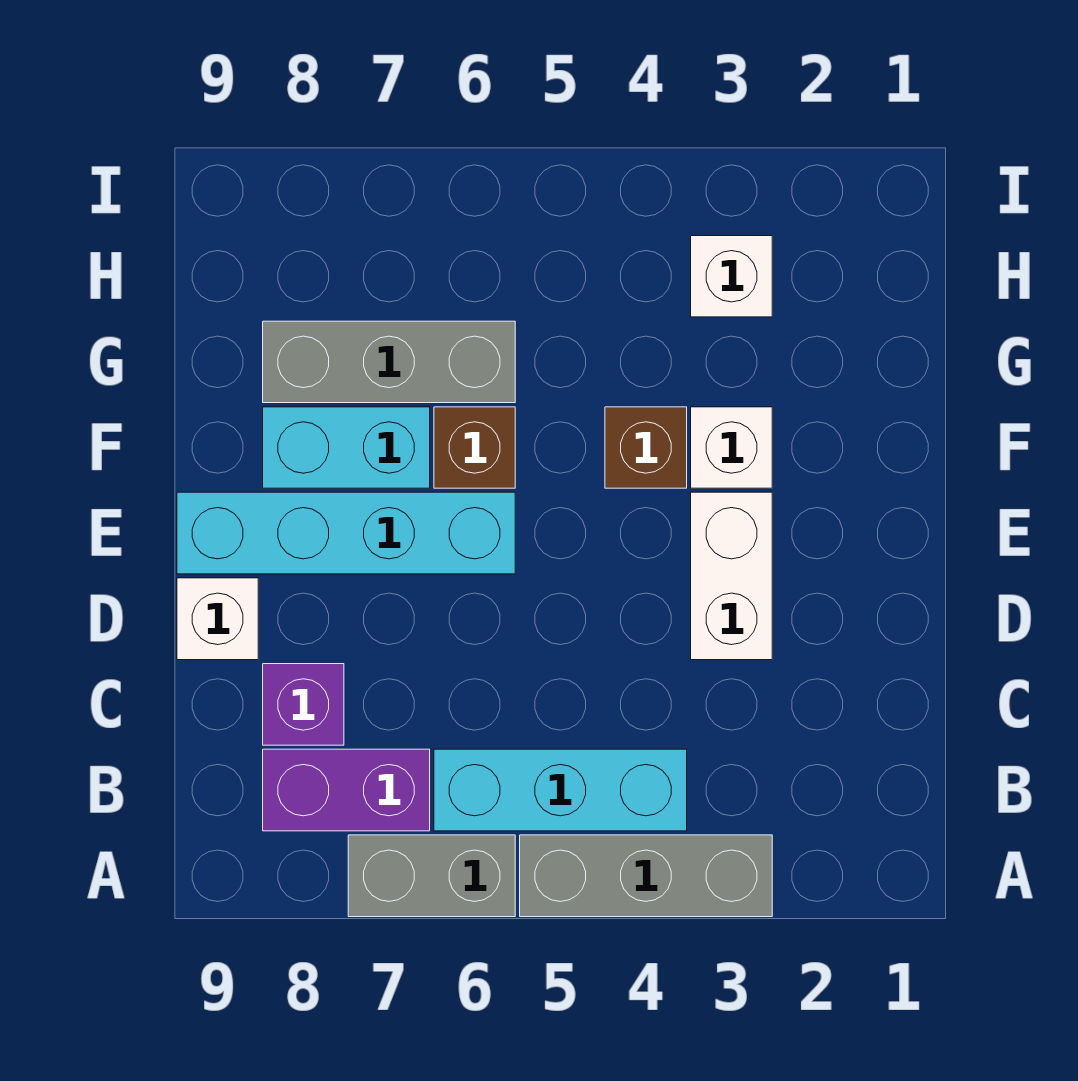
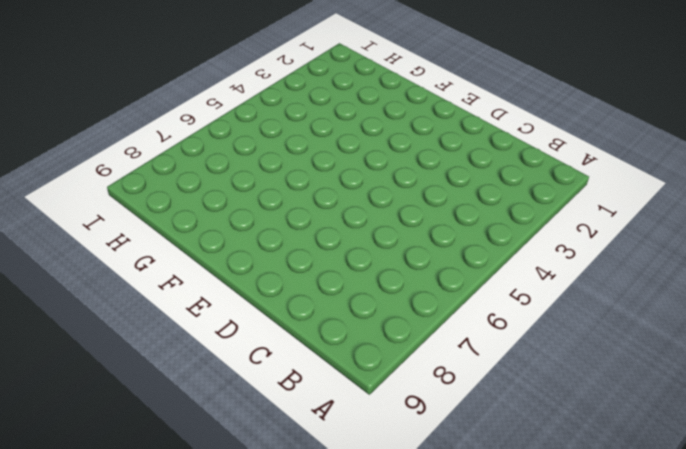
none -> grey brick A3:A5 level 1
none -> grey brick A6:A7 level 1
none -> cyan brick B4:B6 level 1

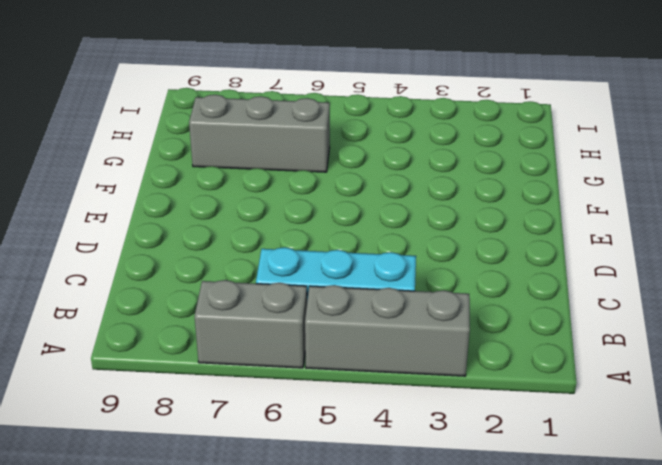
none -> purple brick B7:B8 level 1
none -> purple brick C8 level 1
none -> white brick D3:E3 level 1

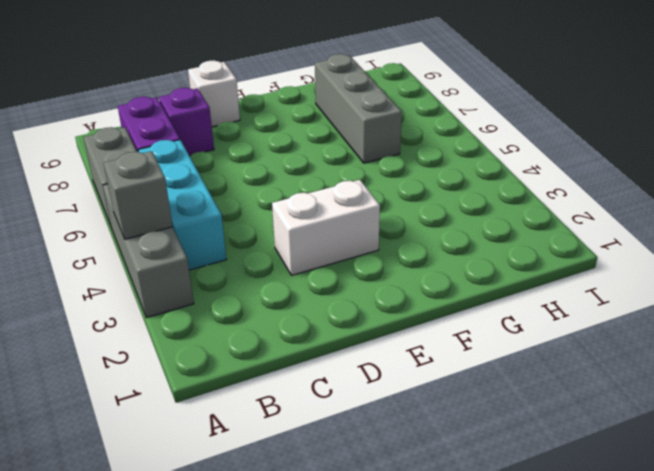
grey brick A4 level 2 -> none
none -> cyan brick E6:E9 level 1
none -> white brick F3 level 1
none -> brown brick F4 level 1

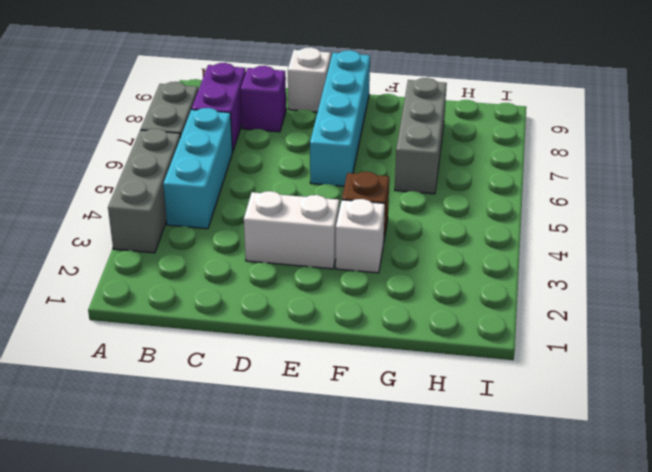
none -> brown brick F6 level 1
none -> cyan brick F7:F8 level 1
none -> white brick H3 level 1

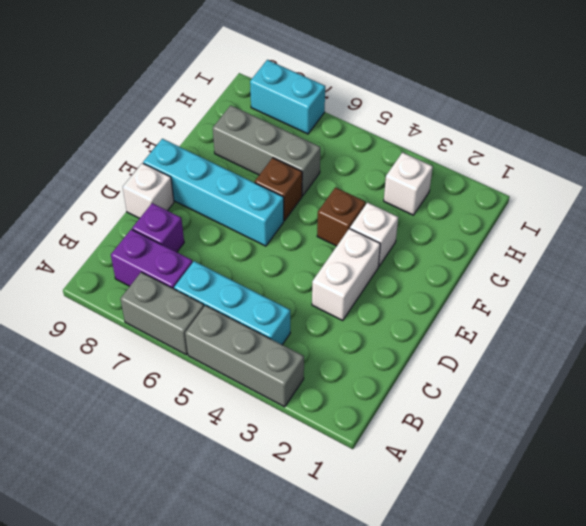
cyan brick I7:I8 level 1 -> cyan brick F7:F8 level 1

